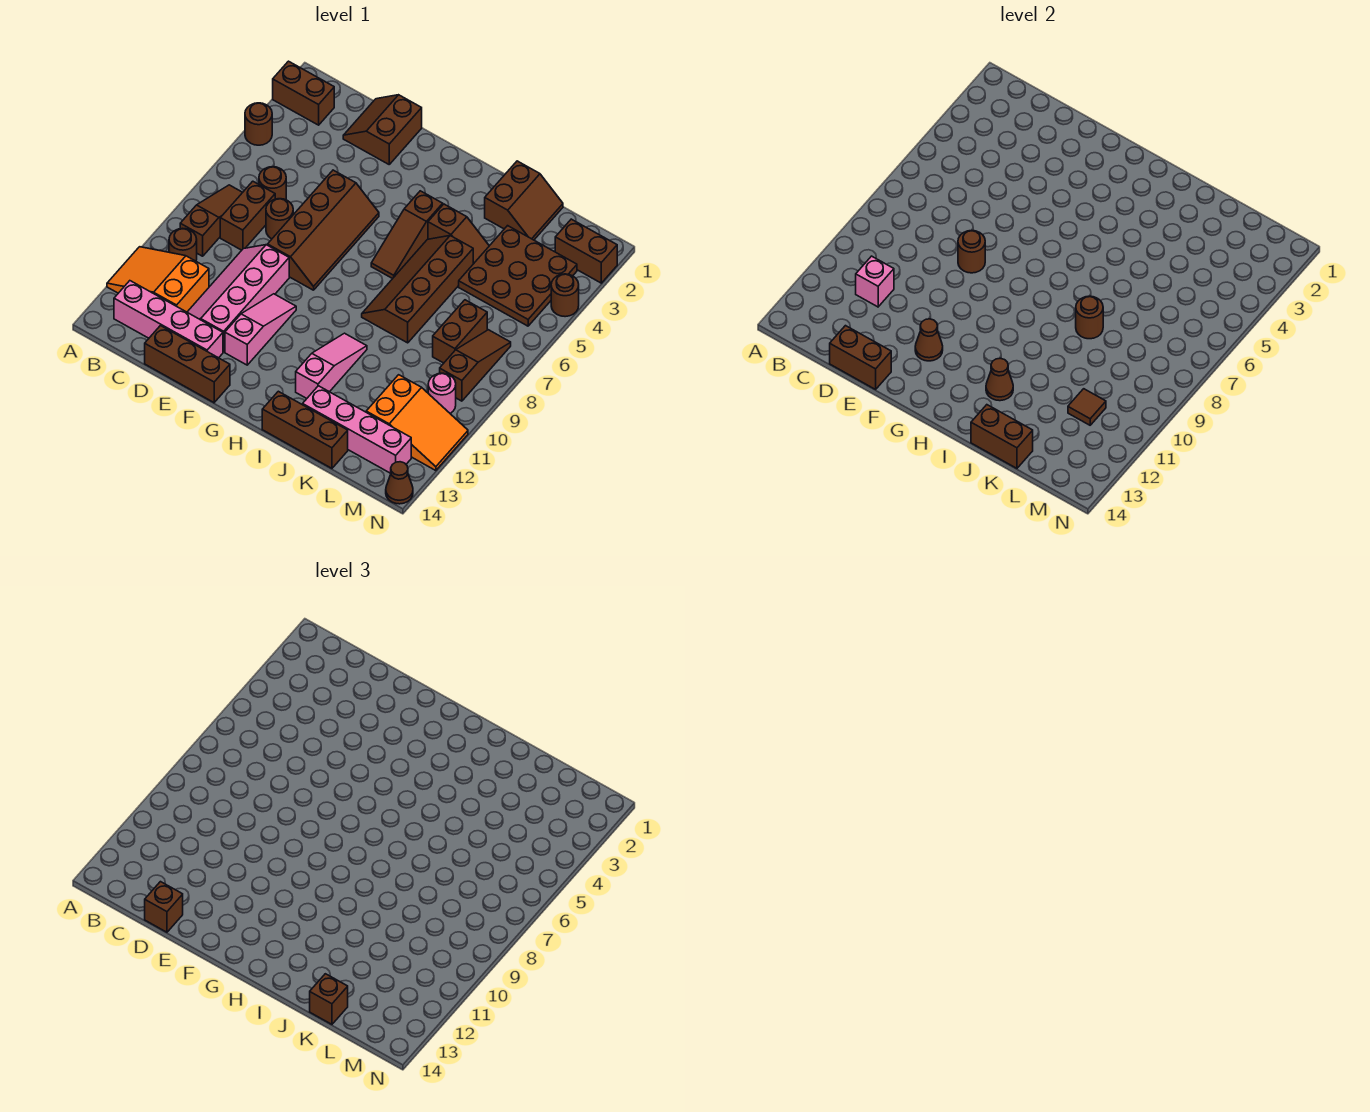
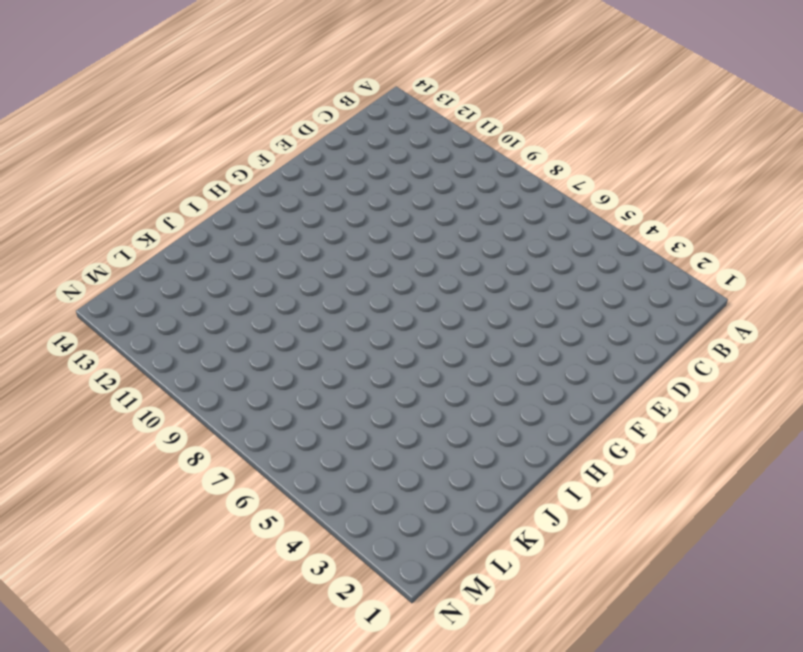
none -> brown brick A2:B2 level 1
none -> brown round brick A4 level 1
none -> orange slope A11:C12 level 1 top C
none -> brown slope B7:B9 level 1 top 9

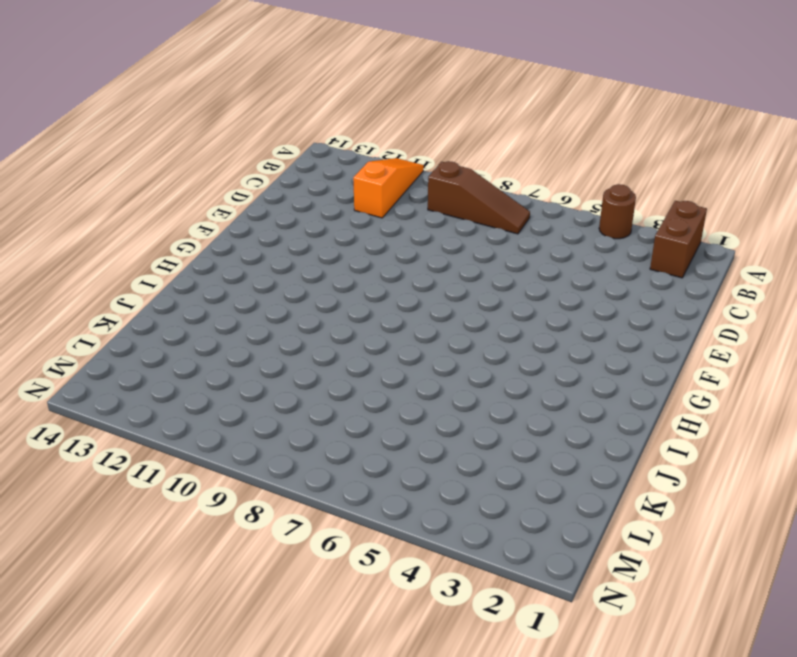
orange slope A11:C11 level 1 top C -> orange slope A11:C12 level 1 top C
none -> brown round brick B10 level 1
none -> pink brick B13:E13 level 1
none -> brown round brick C6 level 1
none -> brown brick C7:C8 level 1

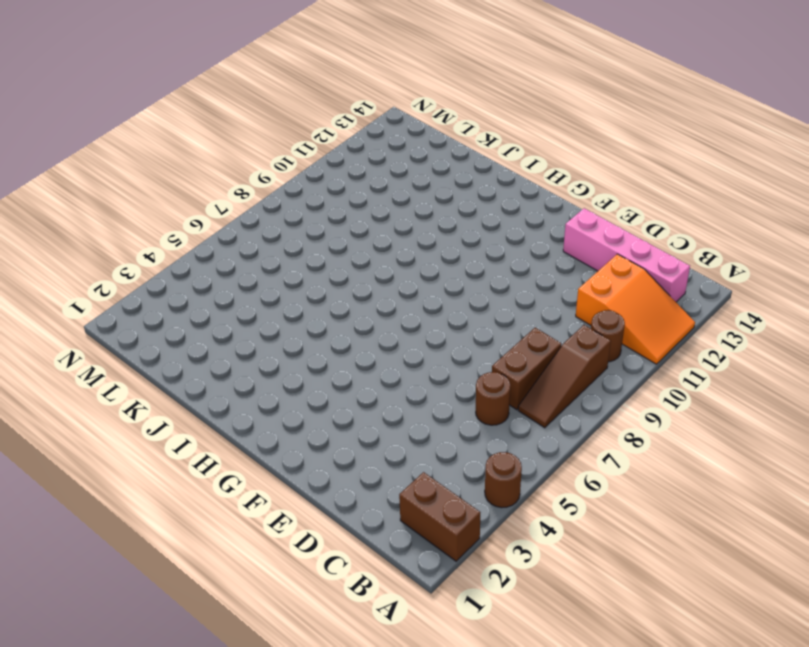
none -> brown slope D1:E2 level 1 top E
none -> brown round brick D7 level 1
none -> pink slope D9:E12 level 1 top E
none -> brown brick D14:F14 level 1

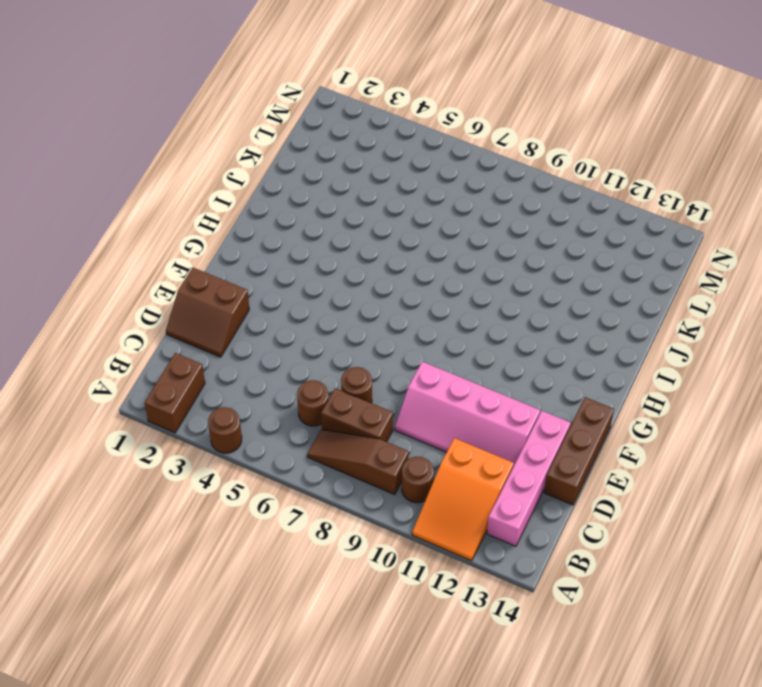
none -> brown slope E5:F8 level 1 top E
none -> pink slope F10:F12 level 1 top 12
none -> brown slope H4:H6 level 1 top 4
none -> brown slope I4:J4 level 1 top I

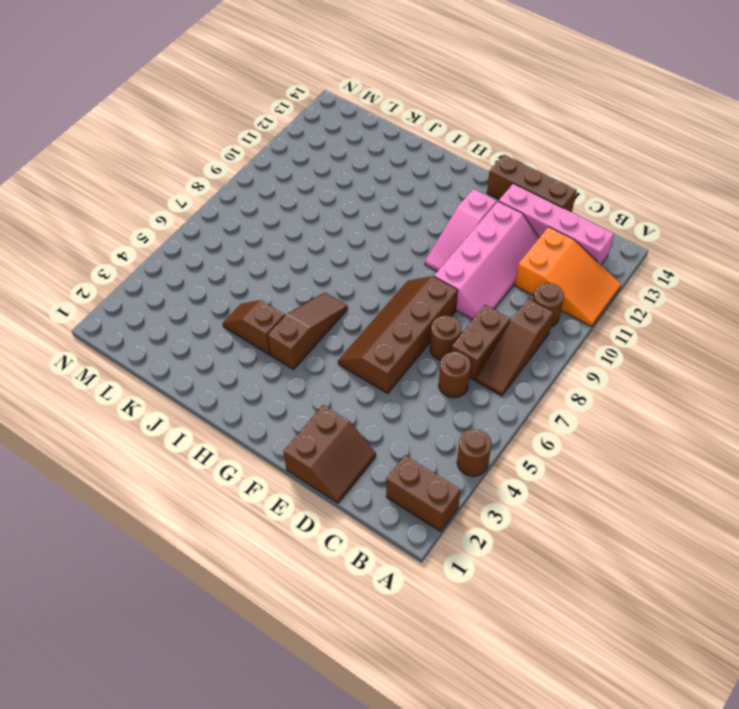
none -> brown slope I5:J8 level 1 top J
none -> pink slope I10:I12 level 1 top 12
none -> brown brick I14:K14 level 1
none -> brown slope J1:K2 level 1 top J

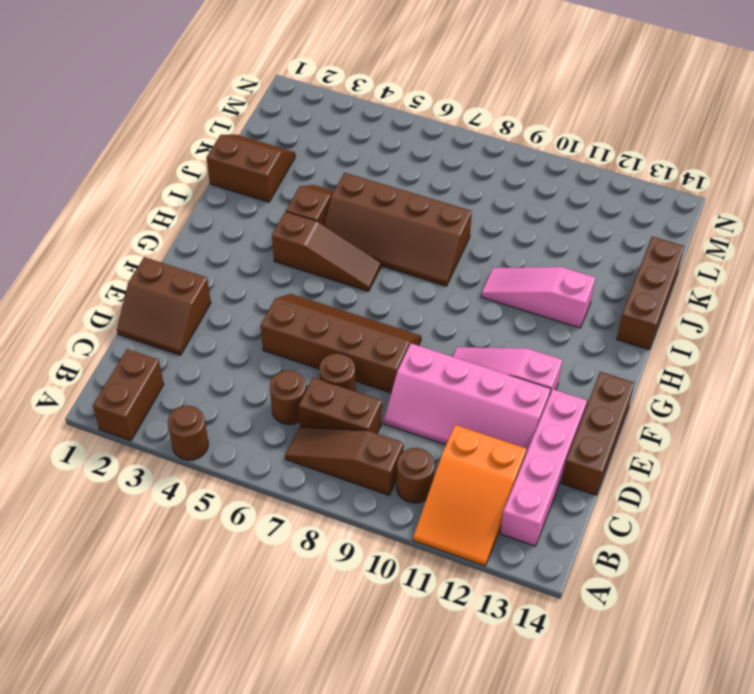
none -> pink brick J13:M13 level 1
none -> brown plate K3:M5 level 1
none -> brown brick L7:L8 level 1
none -> orange slope L11:N12 level 1 top L

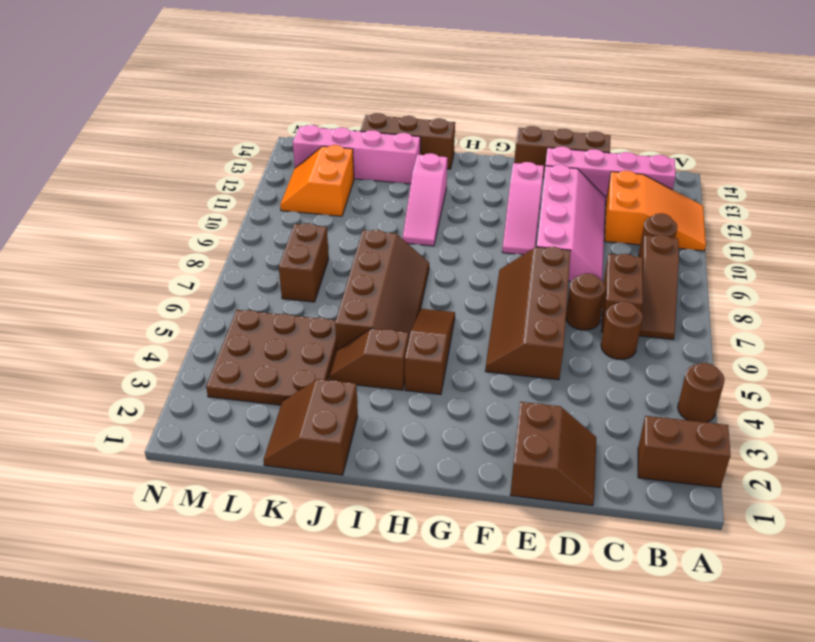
orange slope L11:M12 level 1 top L -> orange slope L11:N12 level 1 top L
none -> brown brick M2:N2 level 1
none -> brown slope M7:M9 level 1 top 9
none -> pink round brick M10 level 1
none -> brown round brick N4 level 1

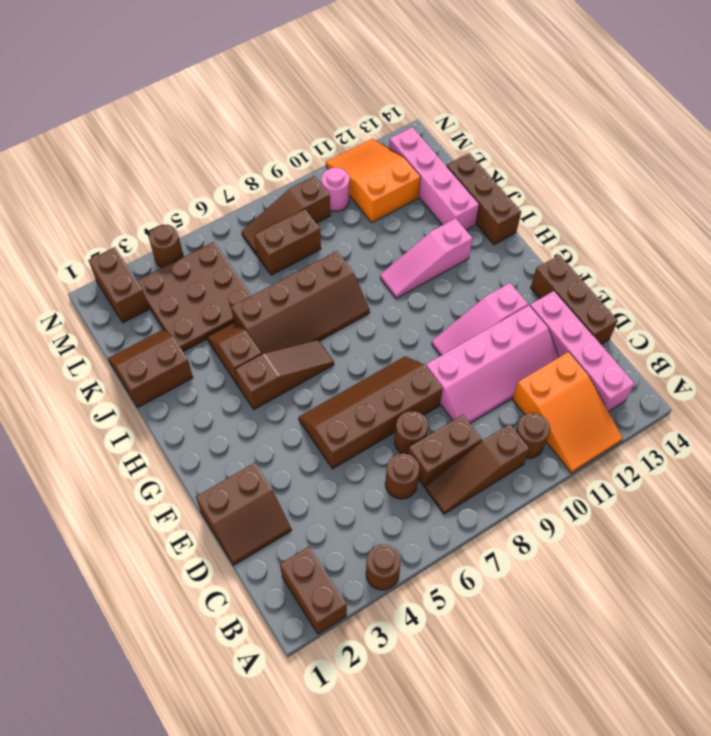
none -> brown cone N14 level 1
none -> pink brick C11 level 2
none -> brown brick D14:E14 level 2
none -> brown round brick E8 level 2

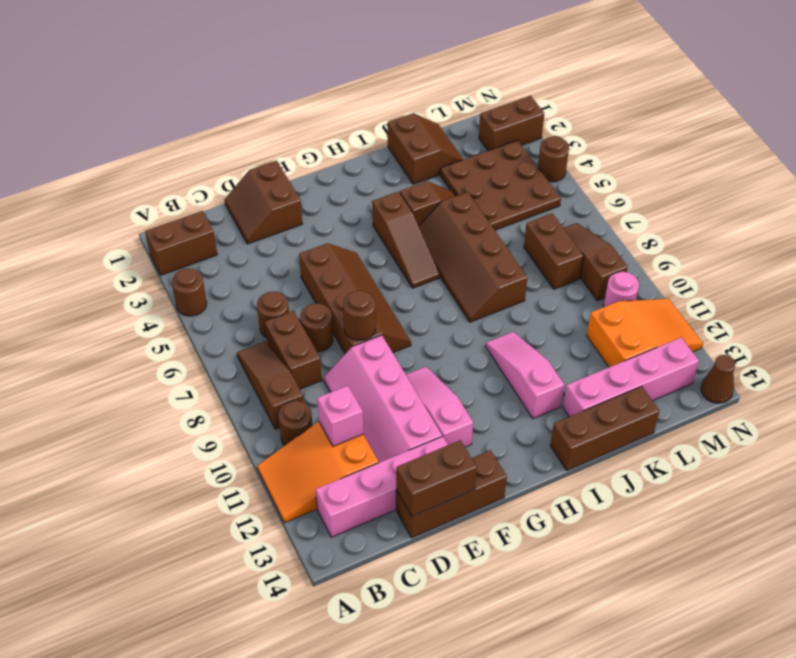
none -> brown cone F12 level 2
none -> brown cone I12 level 2
none -> brown round brick J8 level 2
none -> brown brick J14:K14 level 2

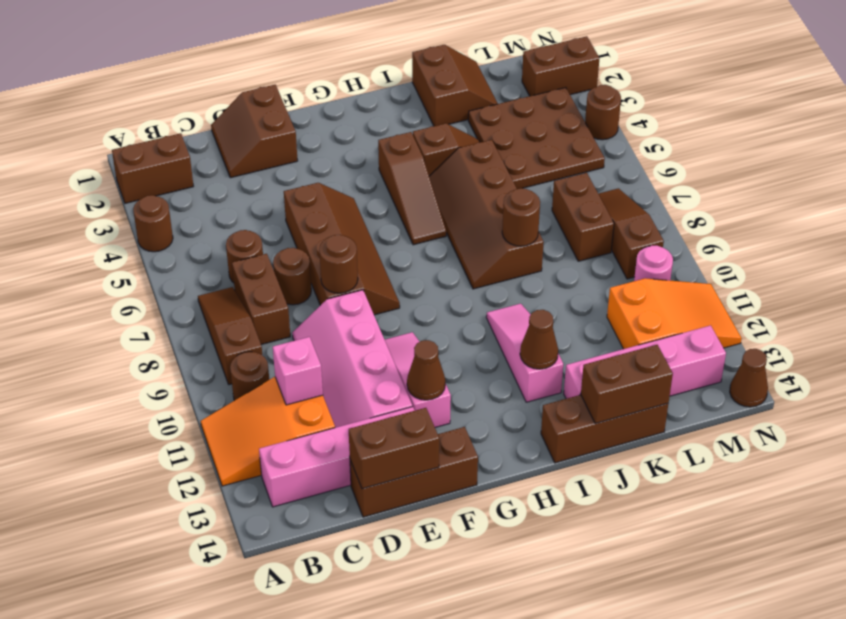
none -> brown tile L11 level 2
none -> brown brick D14 level 3
none -> brown brick K14 level 3

